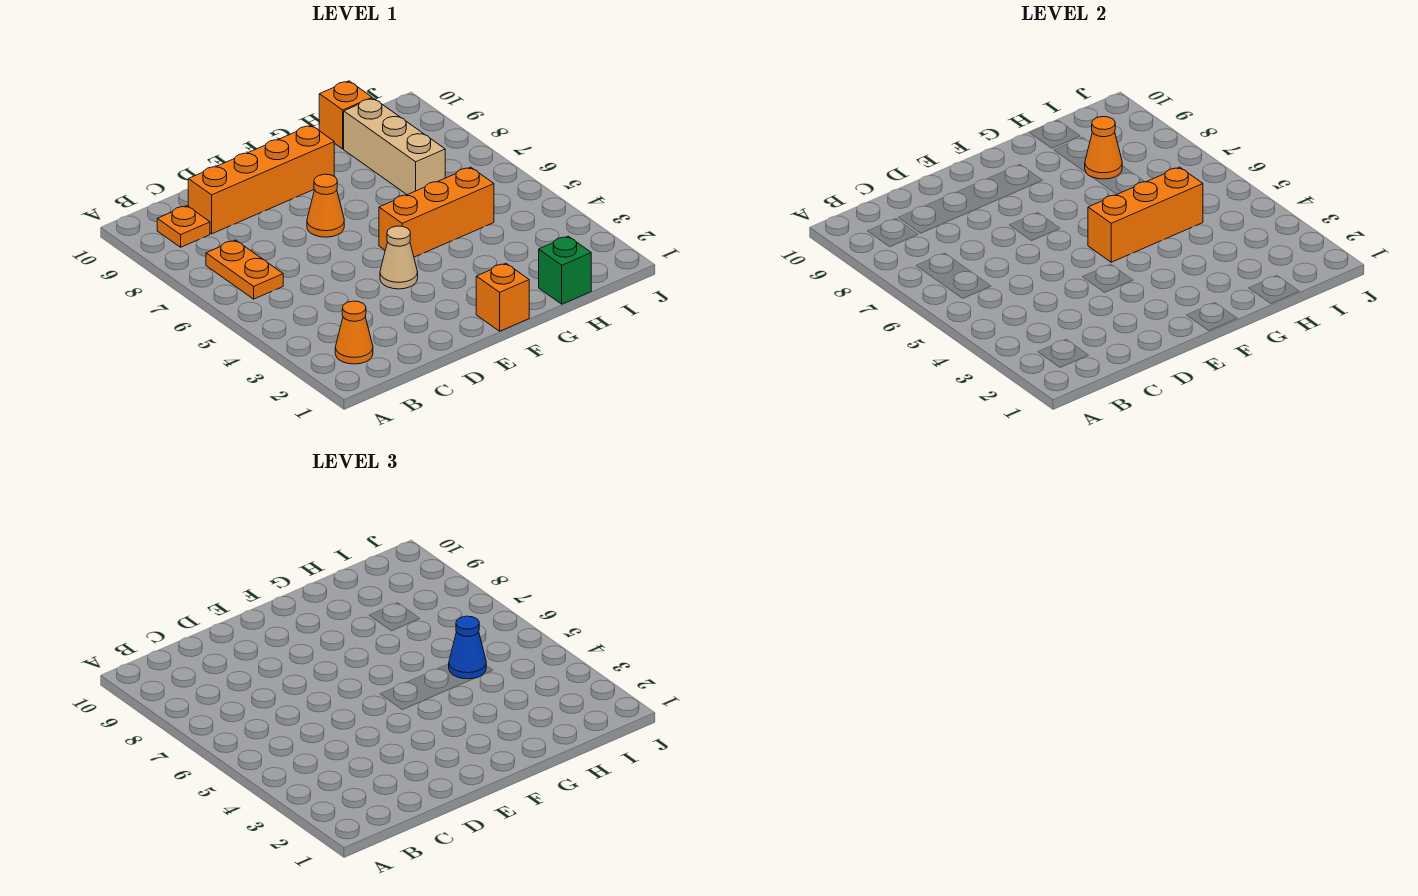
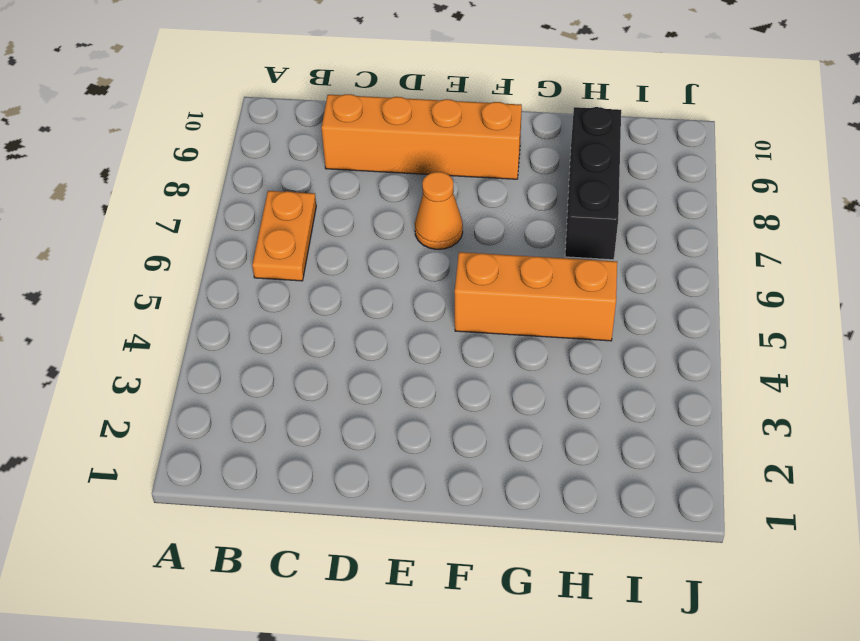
black brick H7:H9 level 1 -> tan brick H7:H9 level 1
none -> orange cone B2 level 1
none -> orange plate B9 level 1
none -> tan cone E4 level 1

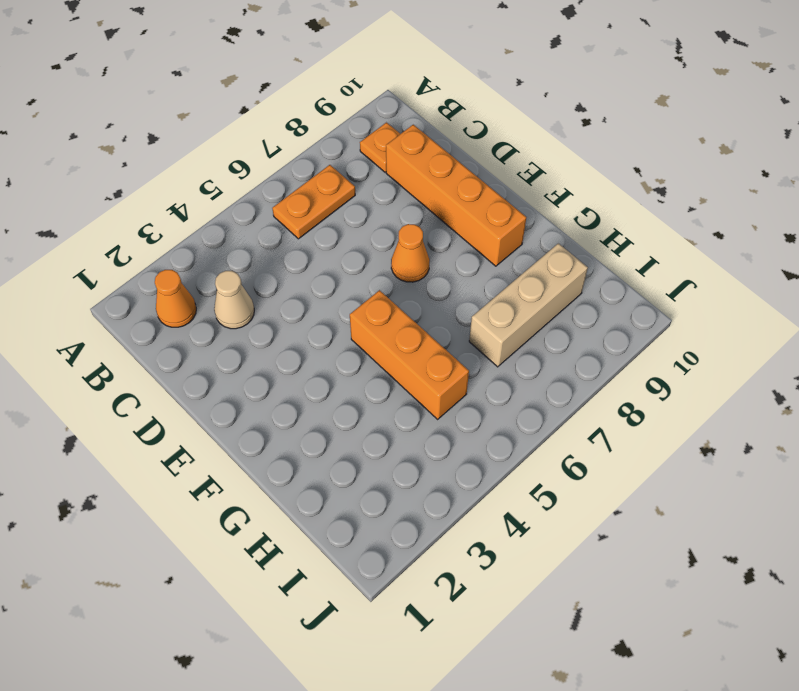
tan cone C3 level 1 -> tan cone E4 level 1
none -> orange brick F1 level 1
none -> green brick H1 level 1
none -> orange brick H10 level 1

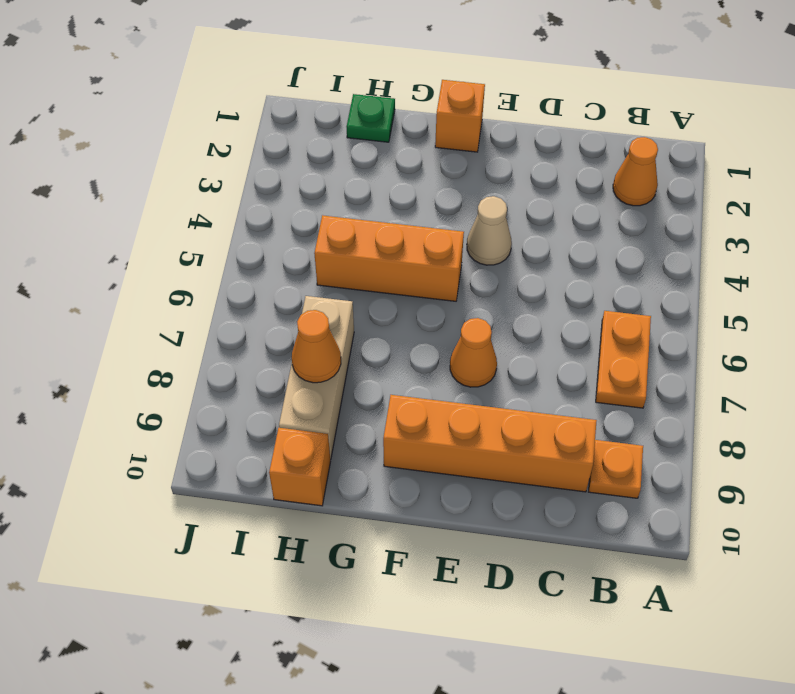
green plate H1 level 1 -> green brick H1 level 1
none -> orange brick F5:H5 level 2
none -> blue cone H5 level 3

